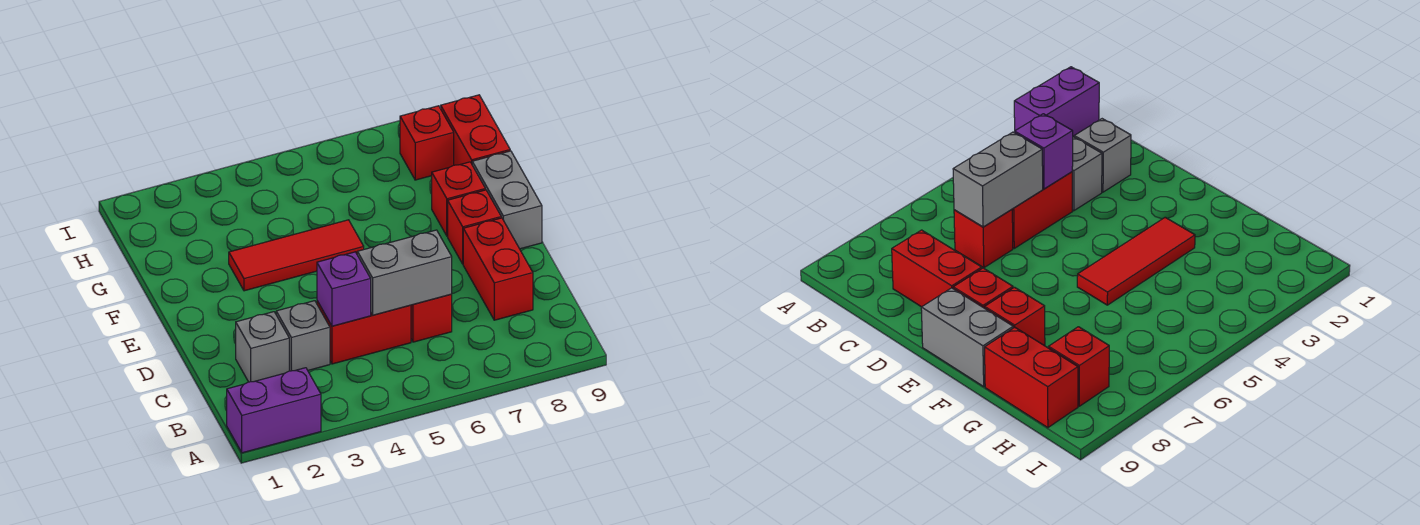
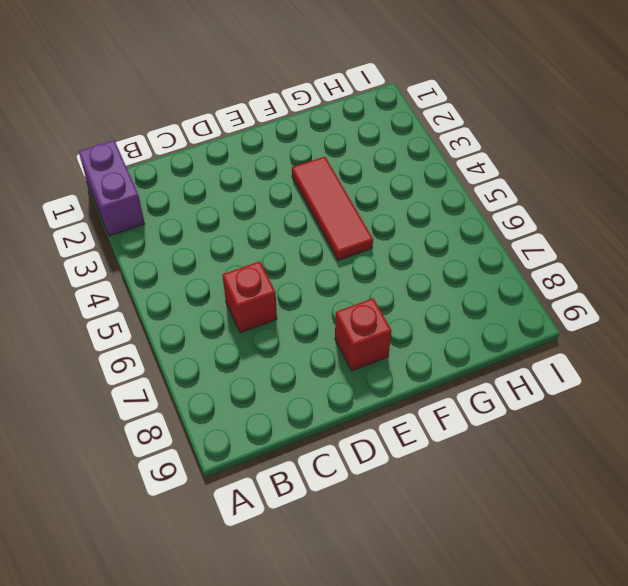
none -> grey brick C2 level 1
none -> grey brick C3 level 1
none -> red brick C4:C5 level 1

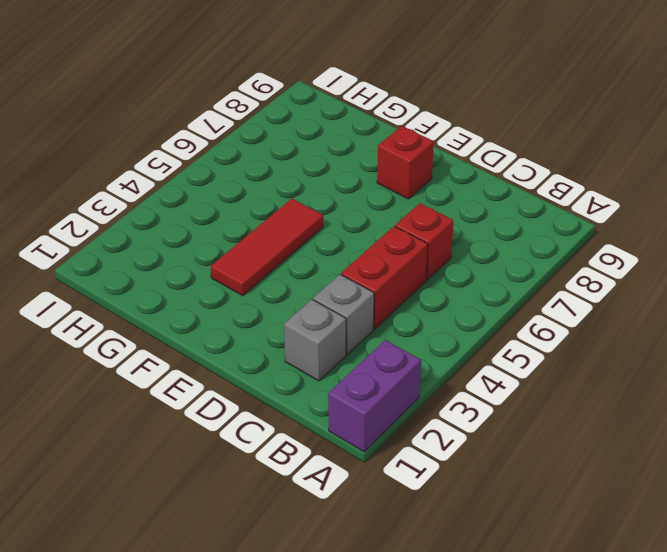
none -> red brick C8:D8 level 1
none -> grey brick E9:F9 level 1
none -> red brick F8 level 1

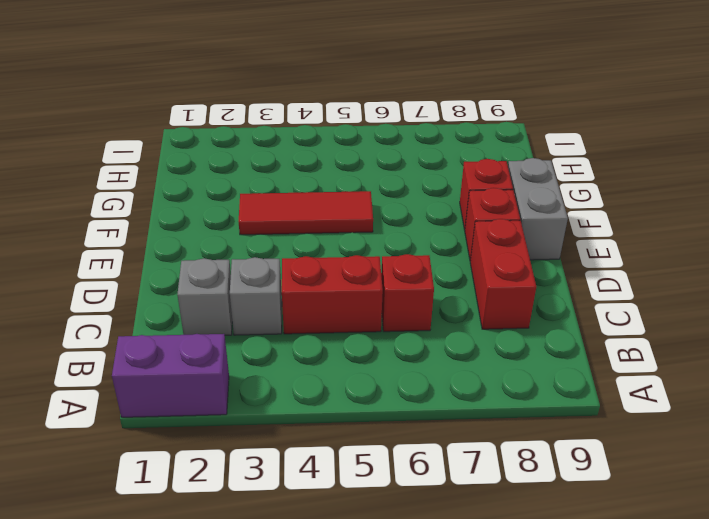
none -> red brick G9:H9 level 1
none -> red brick H8 level 1
none -> purple brick C4 level 2

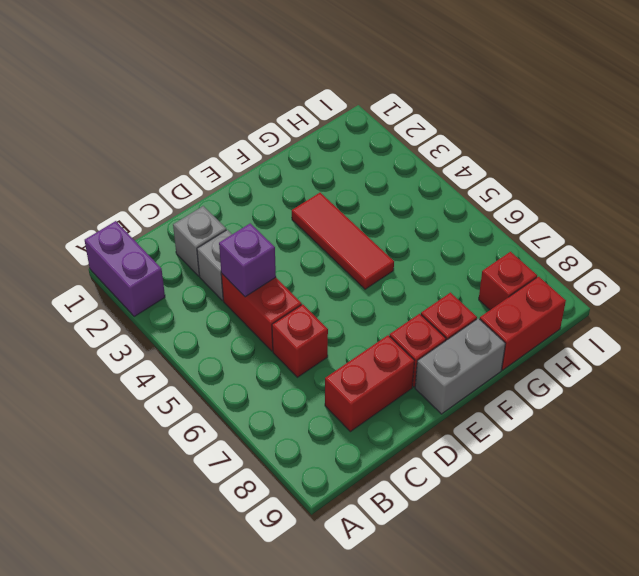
none -> grey brick C5:C6 level 2

